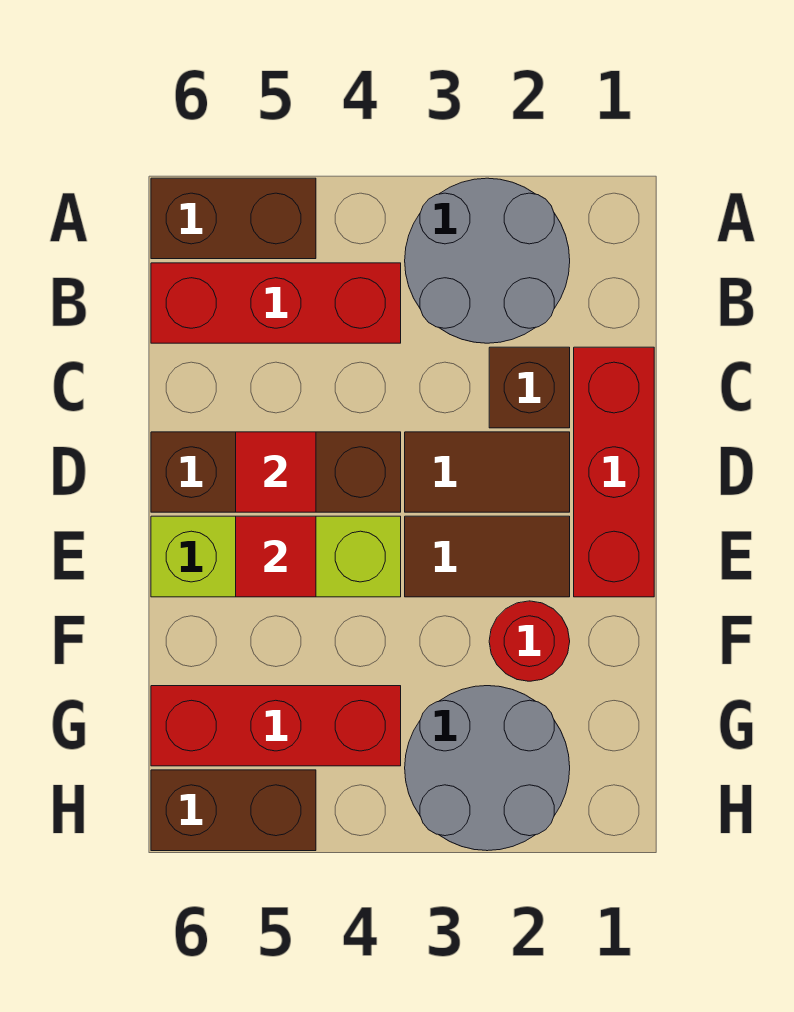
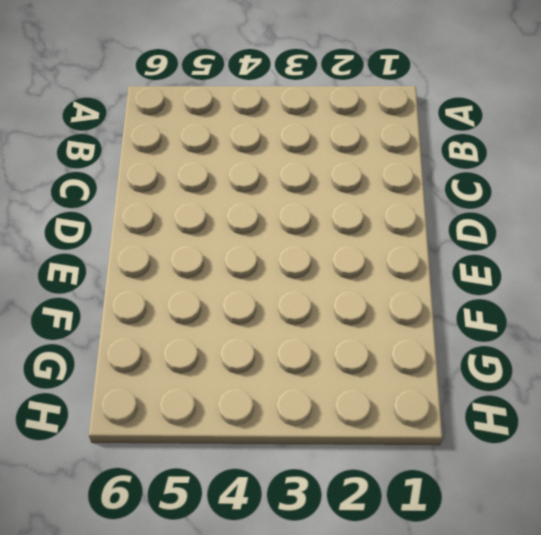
none -> grey round brick A2:B3 level 1
none -> brown brick A5:A6 level 1
none -> red brick B4:B6 level 1

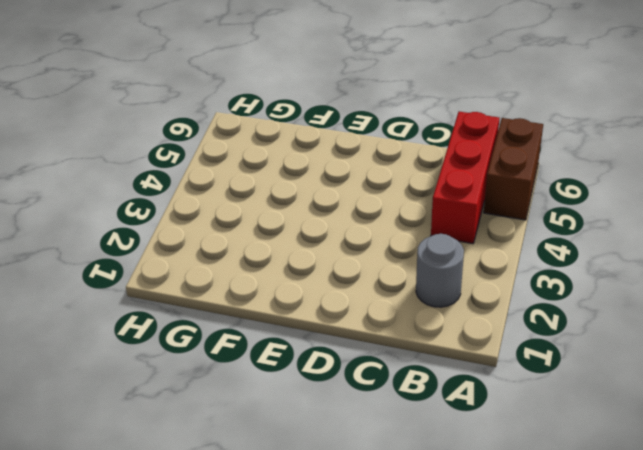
grey round brick B2 level 1 -> grey round brick A2:B3 level 1
none -> red brick C1:E1 level 1
none -> brown brick C2 level 1
none -> brown tile D2:D3 level 1

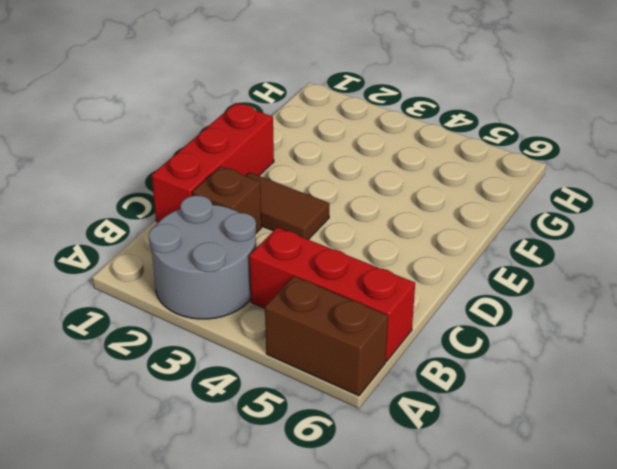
none -> brown brick D4:D6 level 1
none -> brown tile E2:E3 level 1
none -> lime brick E4:E6 level 1

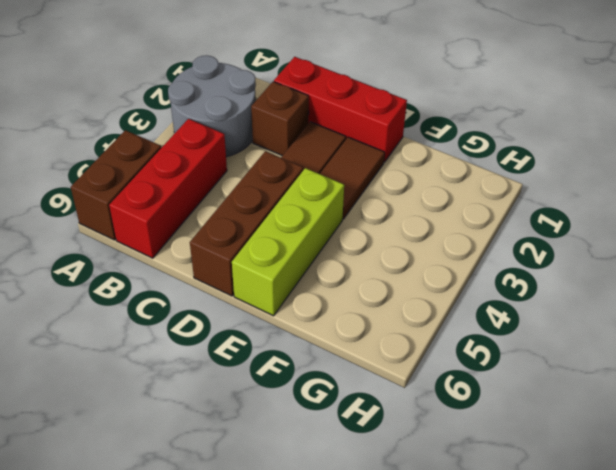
none -> red round brick F2 level 1
none -> grey round brick G2:H3 level 1
none -> red brick G4:G6 level 1

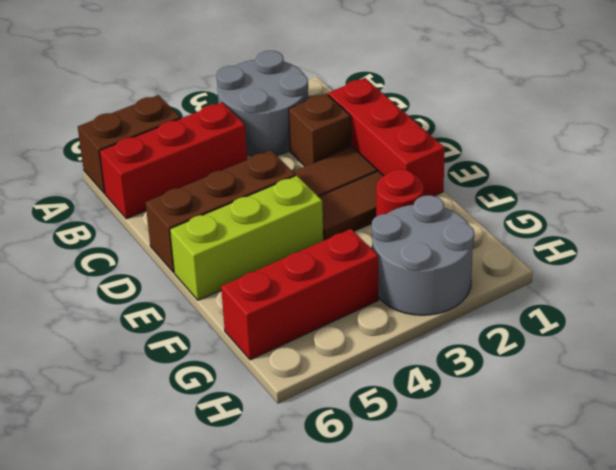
none -> brown brick H5:H6 level 1
none -> red tile D5 level 2
none -> red tile E5 level 2

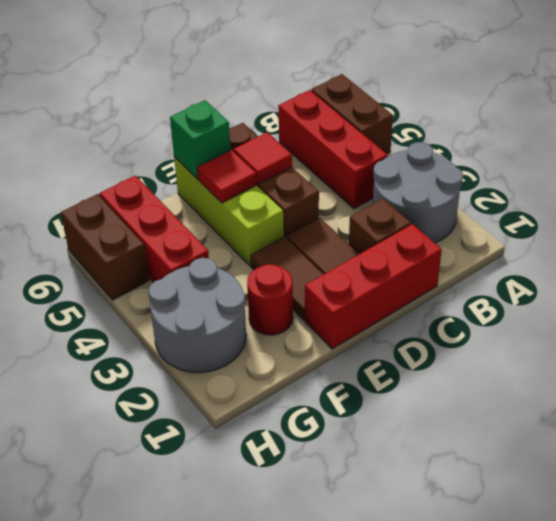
green brick E6 level 2 -> none

